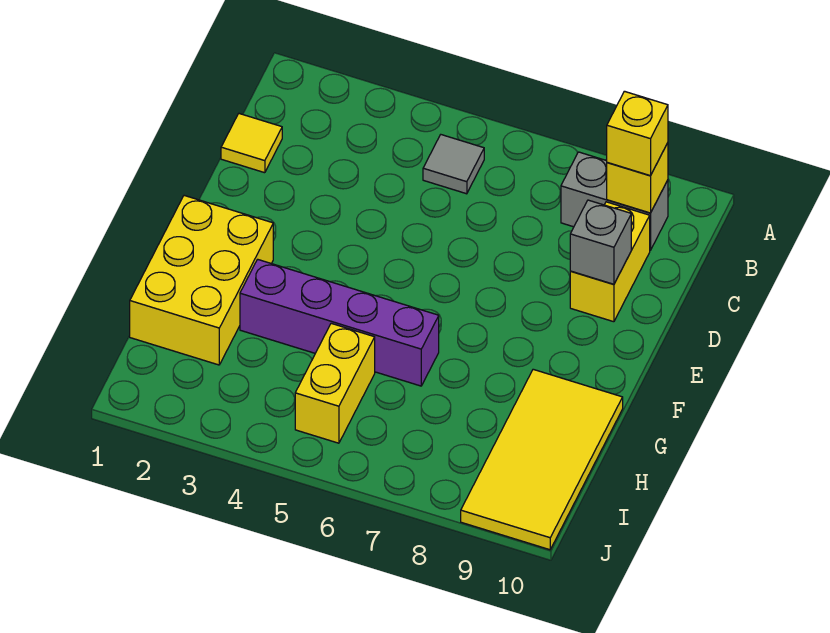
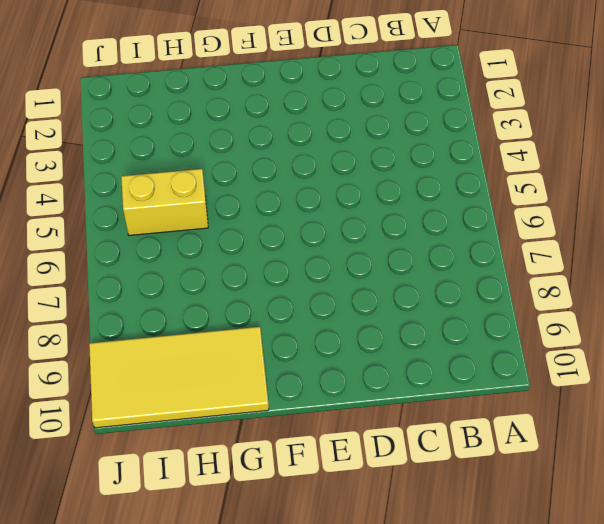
none -> grey tile B5 level 1
none -> grey brick B8:B9 level 1

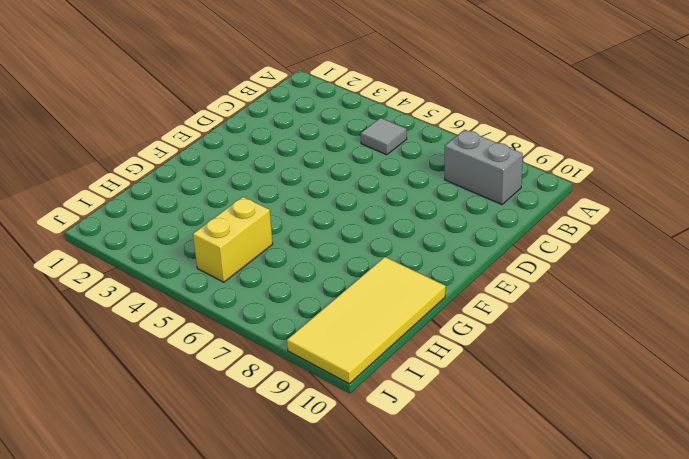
none -> yellow tile C1 level 1
none -> yellow brick C9:D9 level 1

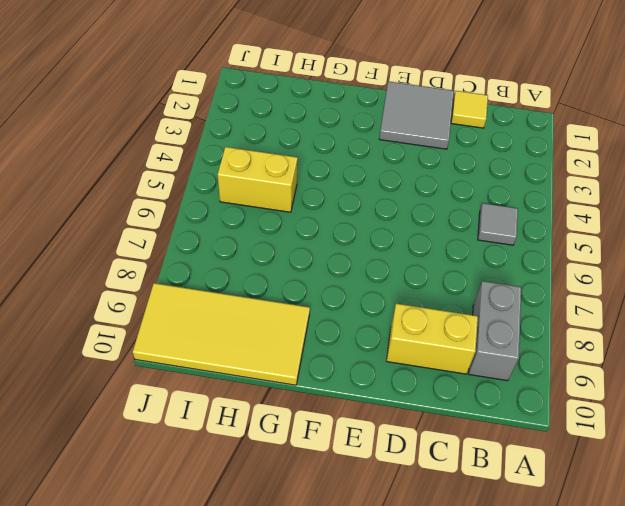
grey tile D1:E2 level 1 -> none
none -> yellow brick F1:H2 level 1
none -> purple brick G3:G6 level 1

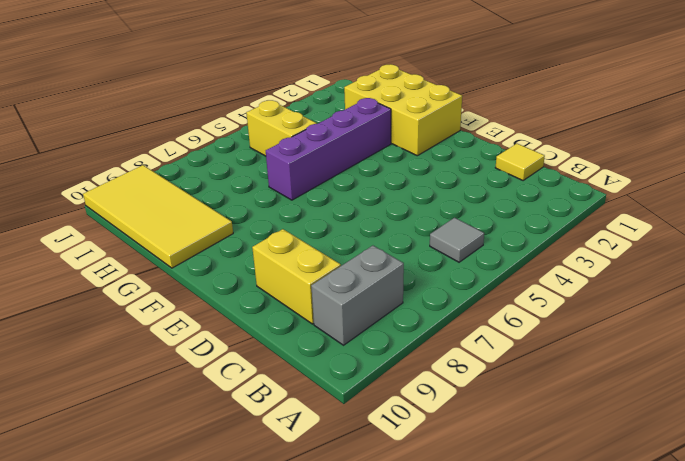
none -> yellow brick B9 level 2
none -> grey brick D9 level 2

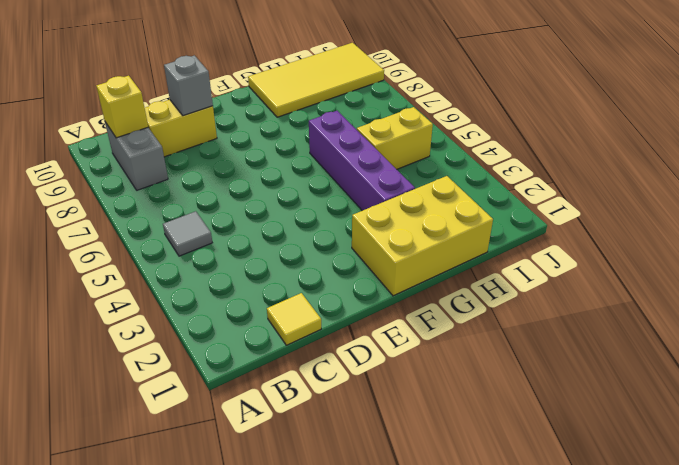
none -> yellow brick B9 level 3

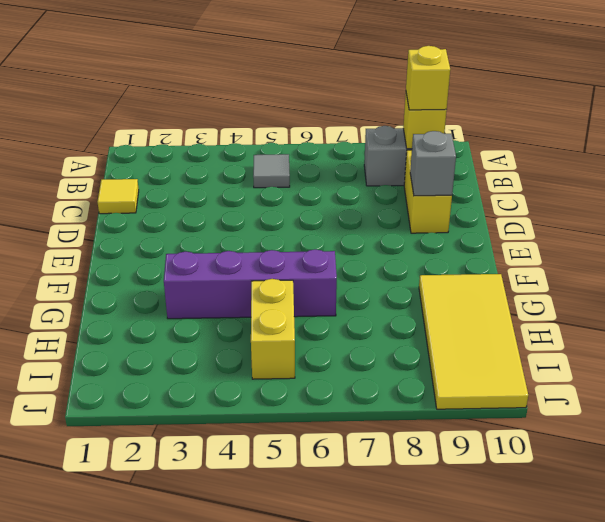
none -> yellow brick F1:H2 level 1

